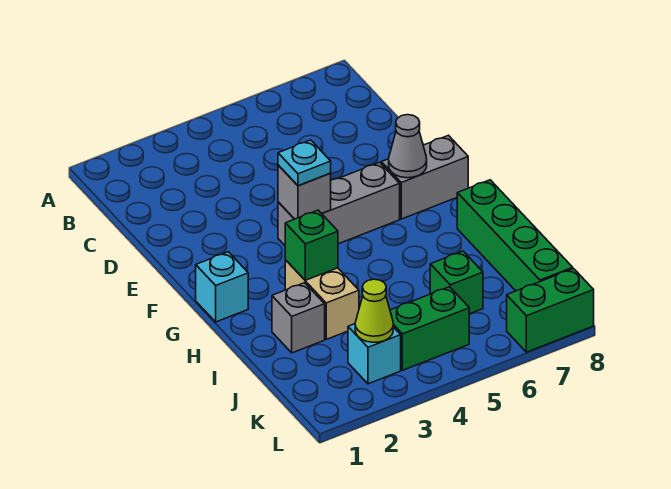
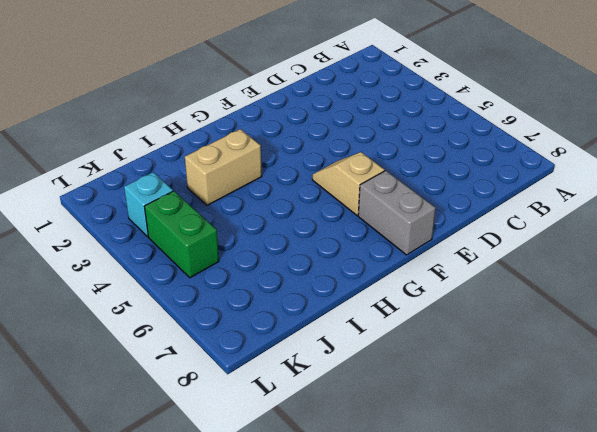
tan slope F5:F6 level 1 top 6 -> grey brick F4:F6 level 1
none -> cyan brick G1 level 1
none -> green brick H8:K8 level 1
none -> grey brick I2 level 1

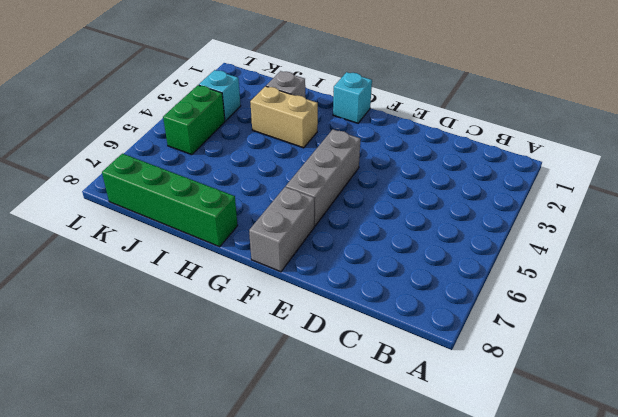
none -> green brick J6 level 1
none -> green brick L7:L8 level 1
none -> grey brick F4 level 2

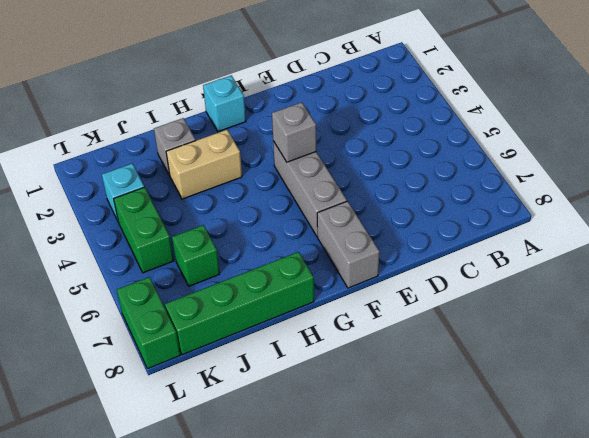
none -> grey cone F7 level 2
none -> green brick H3 level 2
none -> lime cone K3 level 2

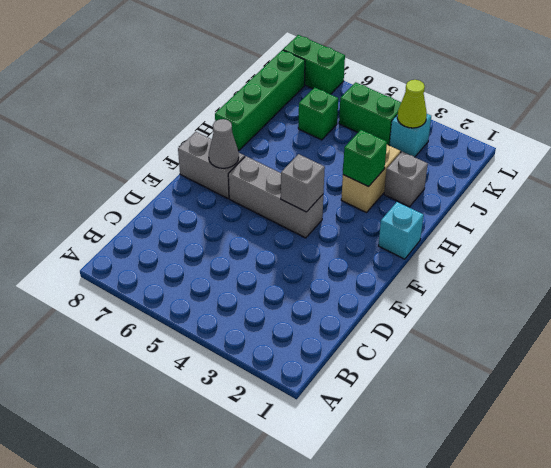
none -> cyan plate F4 level 3

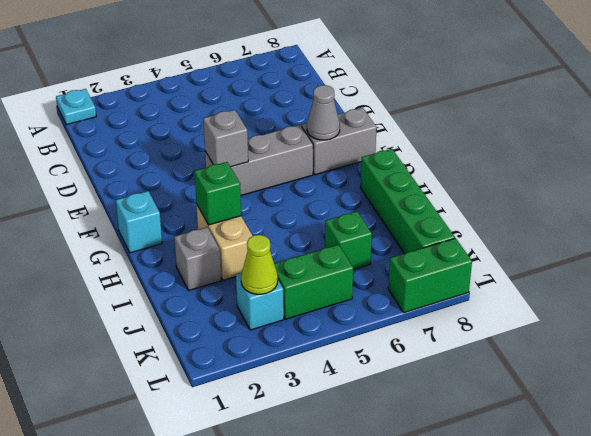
cyan plate A1 level 1 -> cyan plate F4 level 3

